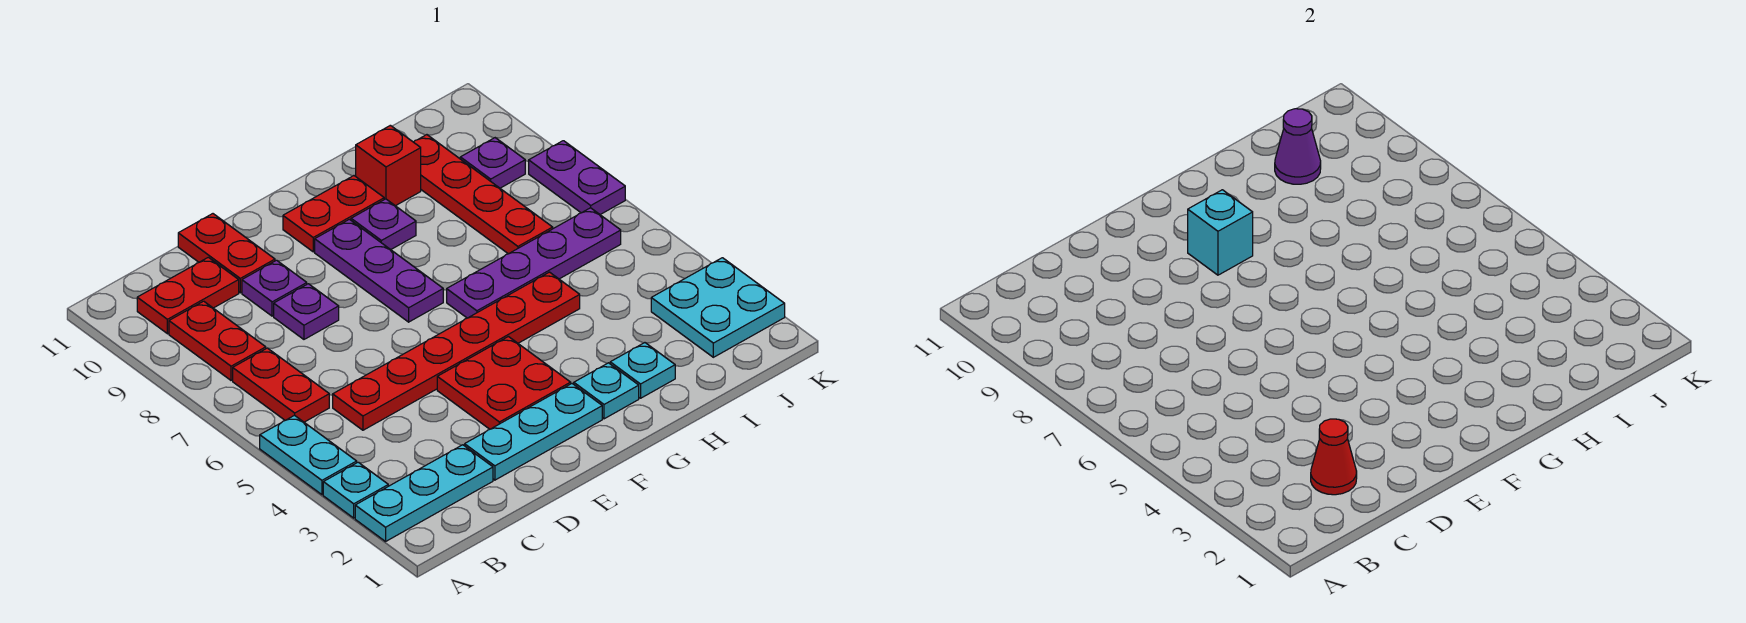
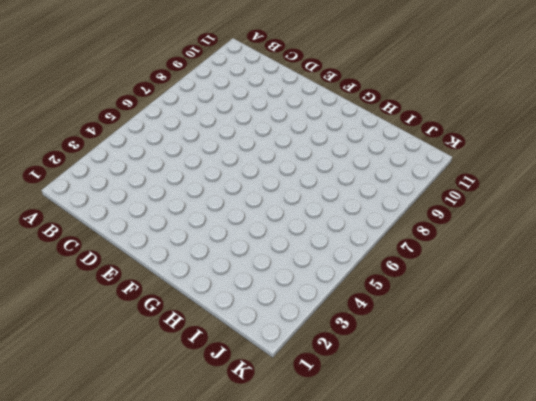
none -> cyan plate A2:C2 level 1
none -> cyan plate A3 level 1
none -> cyan plate A4:A5 level 1

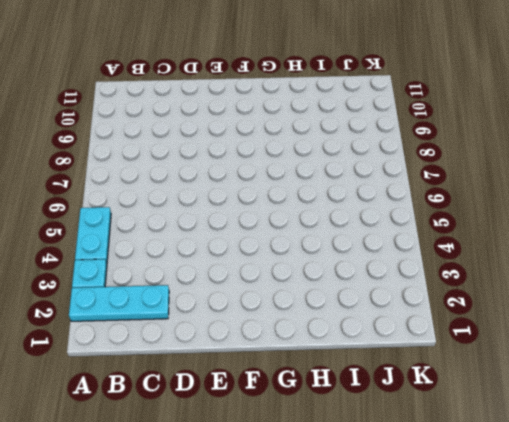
none -> red plate B6:B7 level 1
none -> red plate B8:B9 level 1
none -> red plate B10:C10 level 1

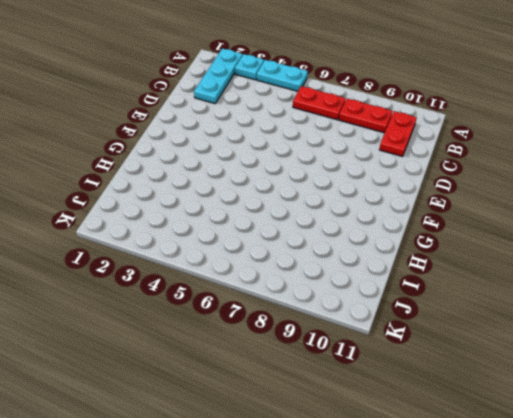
none -> red plate C5:H5 level 1
none -> cyan plate D2:F2 level 1
none -> purple plate D8 level 1

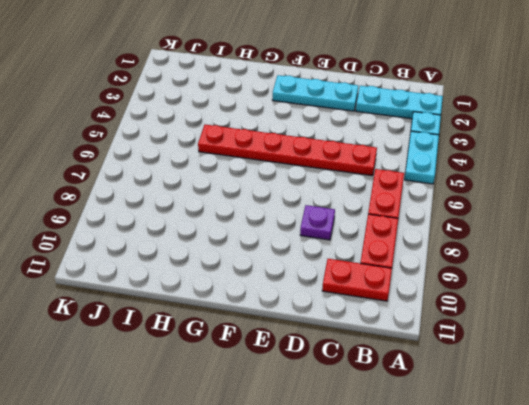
none -> purple plate D9 level 1
none -> red plate D10:D11 level 1
none -> red plate E3:F4 level 1

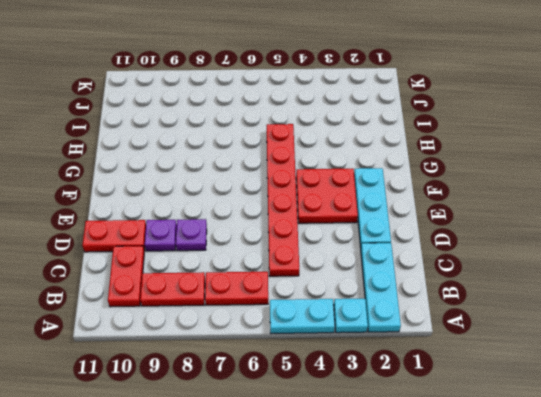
none -> purple plate F7:F9 level 1
none -> red plate F10:G10 level 1
none -> cyan plate G2 level 1

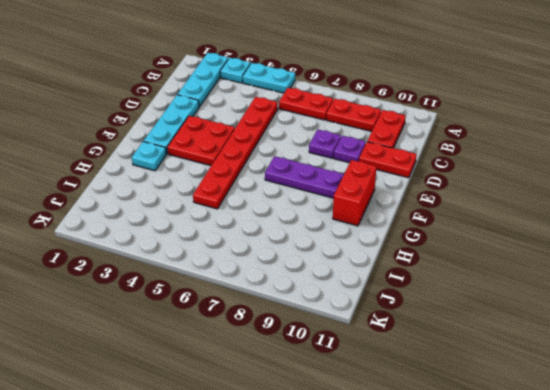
red brick F10:G10 level 1 -> red plate F10:G10 level 1
none -> purple plate G6:J6 level 1
none -> purple plate G9 level 1
none -> cyan plate H2 level 1

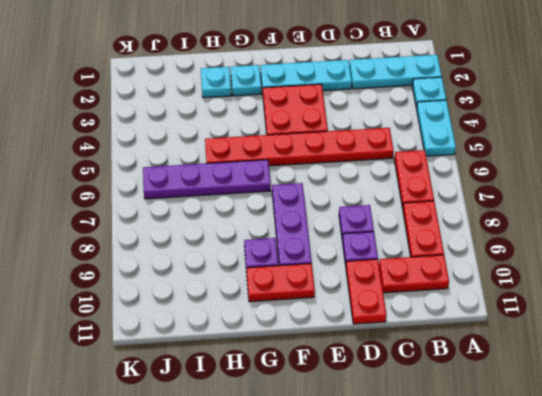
none -> red brick H10 level 1
none -> red plate I7:I10 level 1
none -> cyan plate J2:K3 level 1

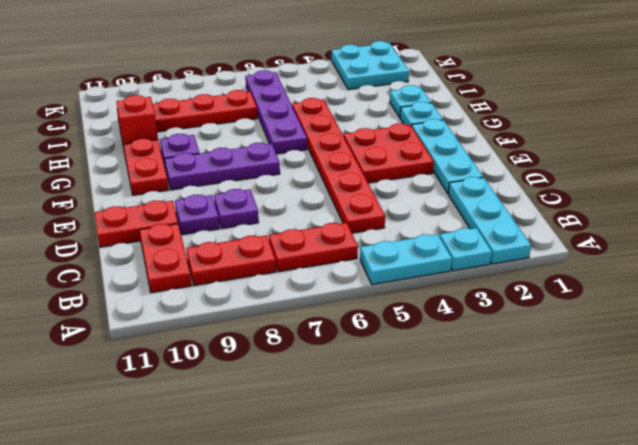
none -> purple plate J9 level 1
none -> purple plate K7:K8 level 1
none -> red cone C2 level 2

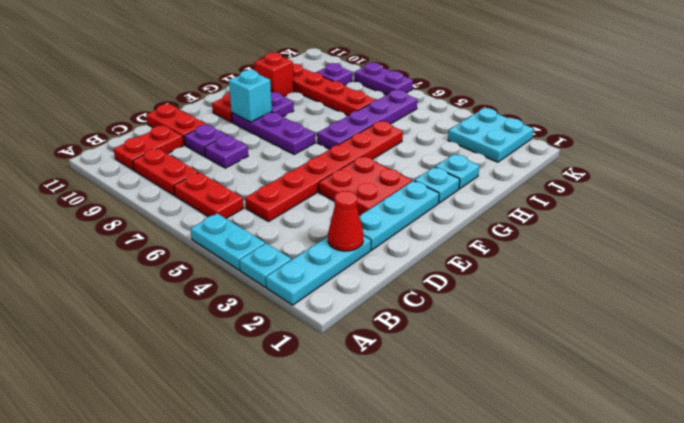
none -> purple cone I10 level 2

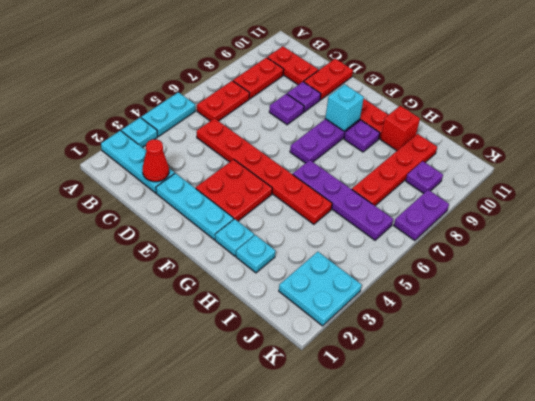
none -> purple cone I10 level 2

